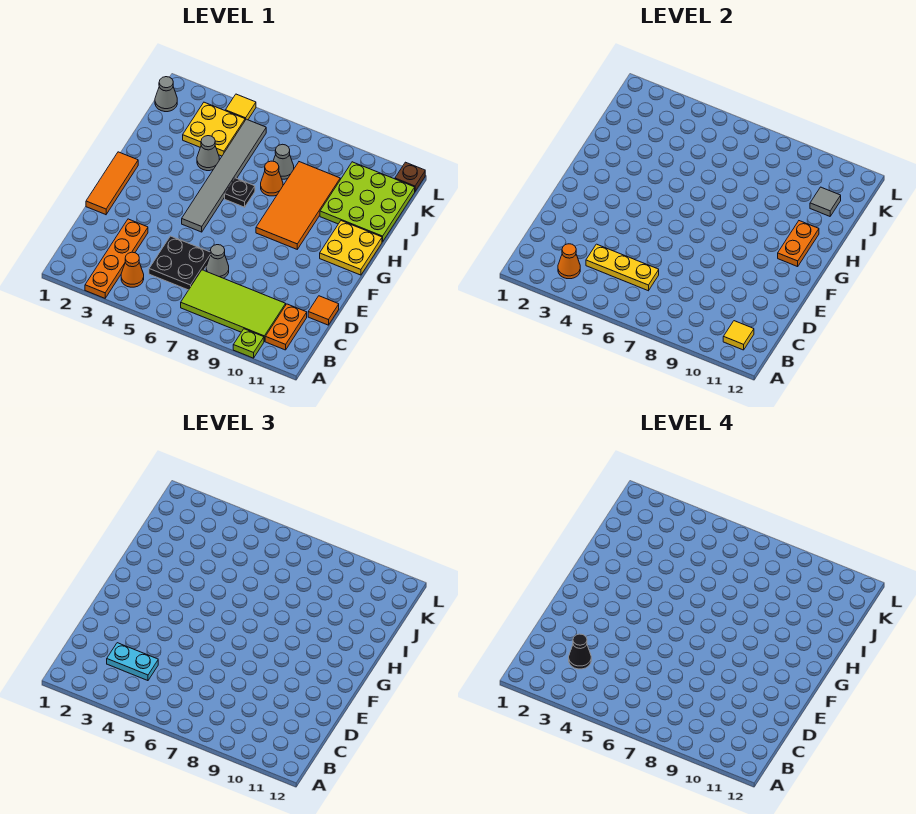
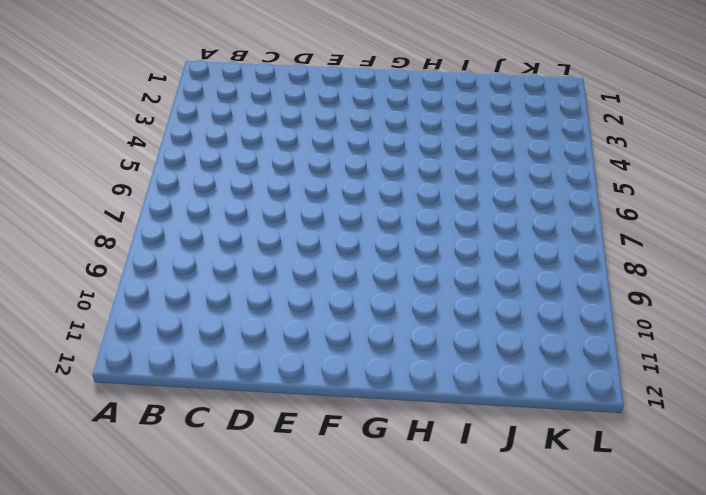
none -> orange plate A3:D3 level 1
none -> lime plate A10 level 1
none -> orange cone B4 level 1

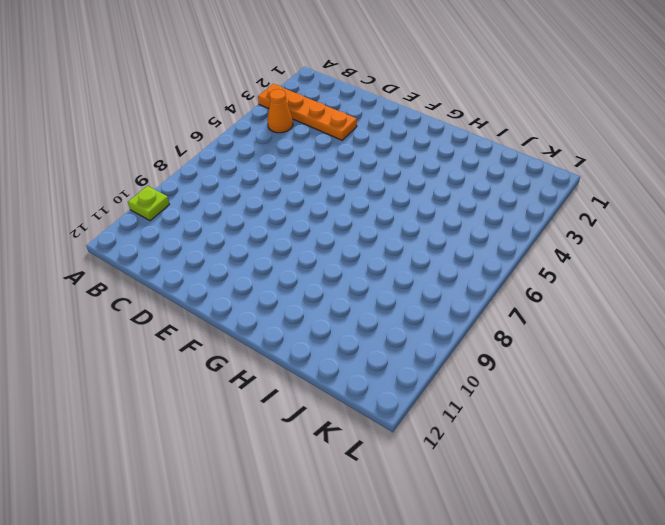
none -> lime tile B7:C10 level 1
none -> orange plate B11:C11 level 1
none -> black plate C5:D6 level 1

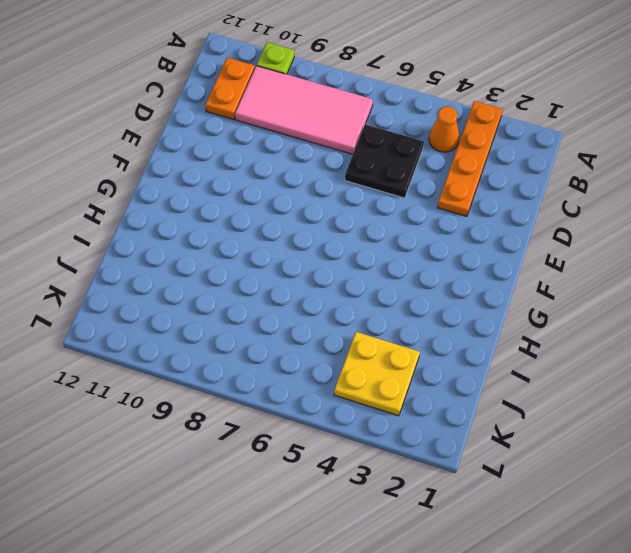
pink tile B7:C10 level 1 -> lime tile B7:C10 level 1
none -> grey cone D7 level 1
none -> orange tile D12 level 1
none -> orange tile E1:G1 level 1

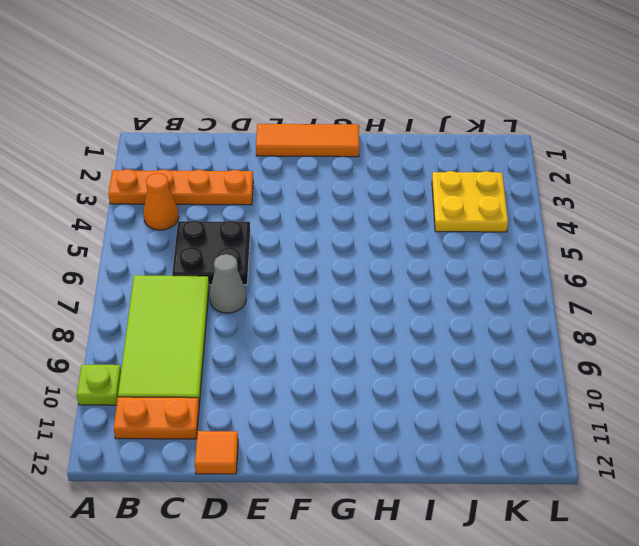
none -> grey tile F5:K5 level 1
none -> orange tile G8:J9 level 1
none -> yellow plate G11:H12 level 1

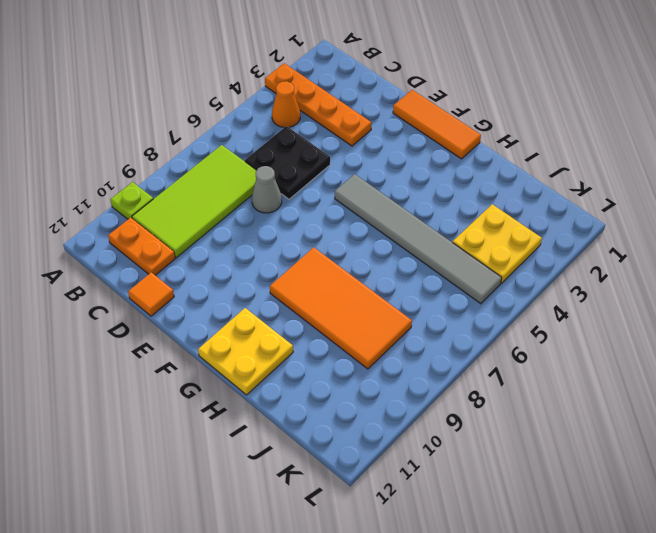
none -> black plate H6 level 1
none -> grey cone I4 level 1
none -> orange cone I7 level 1

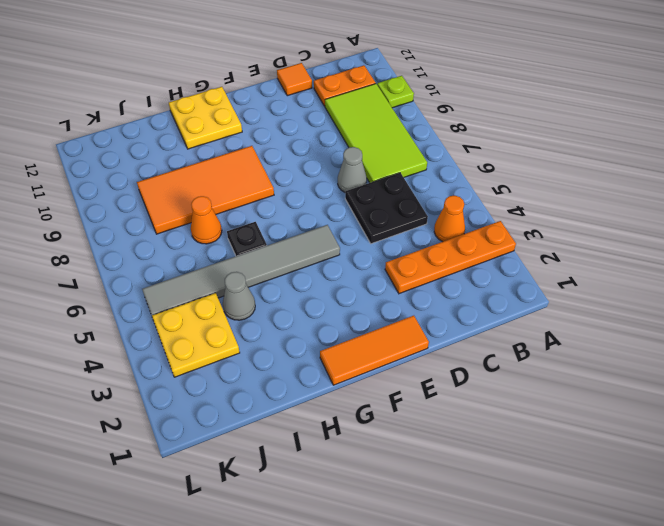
none -> lime plate I10:K12 level 1
none -> grey cone J7 level 1
none -> grey cone K1 level 1

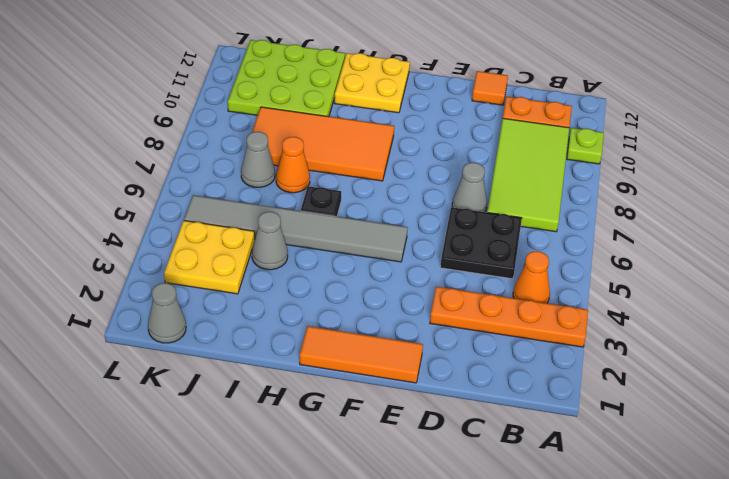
none -> yellow tile L4 level 1
none -> brown plate L12 level 1
none -> orange cone B3 level 2

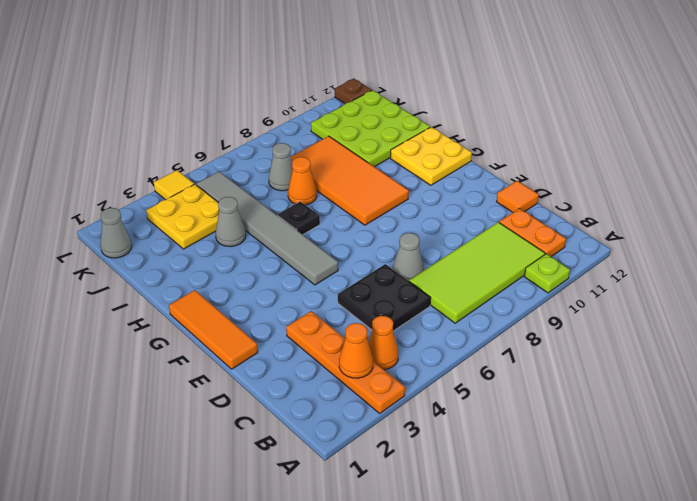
none -> yellow tile B11 level 2
none -> yellow plate C4:C6 level 2
none -> orange plate G11:H11 level 2

